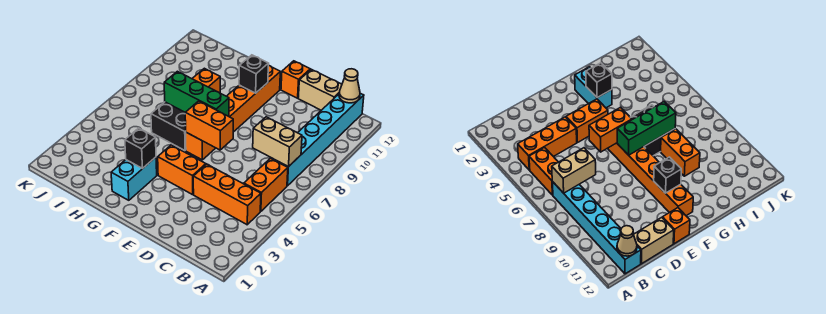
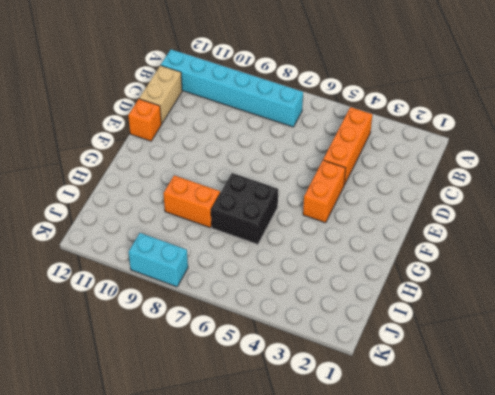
cyan brick K8:K9 level 1 -> cyan brick G2:G3 level 1
none -> orange brick B5:B6 level 1
none -> orange brick F6:F11 level 1
none -> tan brick B7:C7 level 2

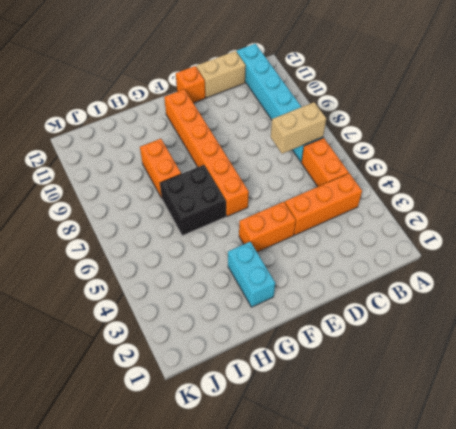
none -> tan cone B12 level 2
none -> orange brick E6:F6 level 2
none -> green brick F7:H7 level 2

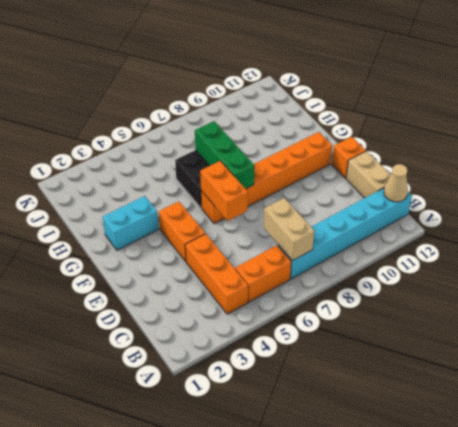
none -> orange brick H8:H9 level 1
none -> black brick F10 level 2
none -> black brick G3 level 2

